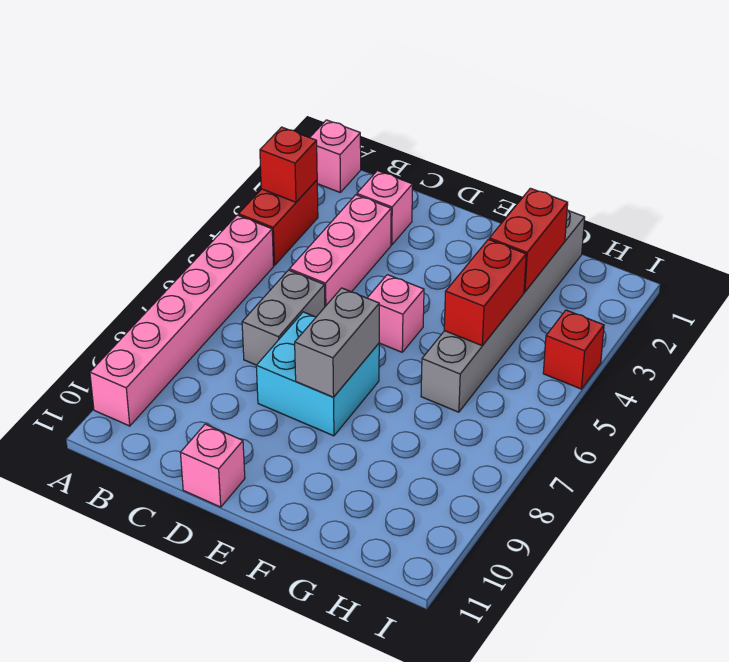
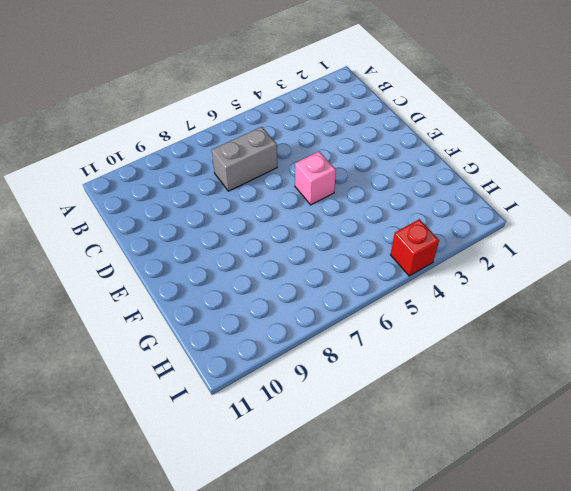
none -> pink brick A1 level 1
none -> red brick A3:A4 level 1
none -> pink brick A5:A10 level 1

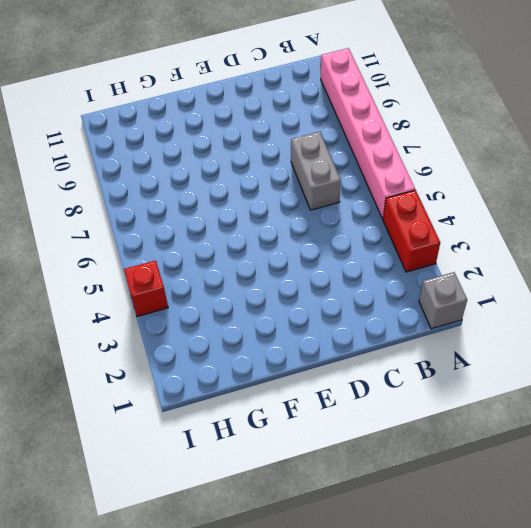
grey brick A1 level 1 -> pink brick A1 level 1
none -> pink brick C2 level 1
none -> pink brick C3:C5 level 1
none -> cyan brick D7:E8 level 1

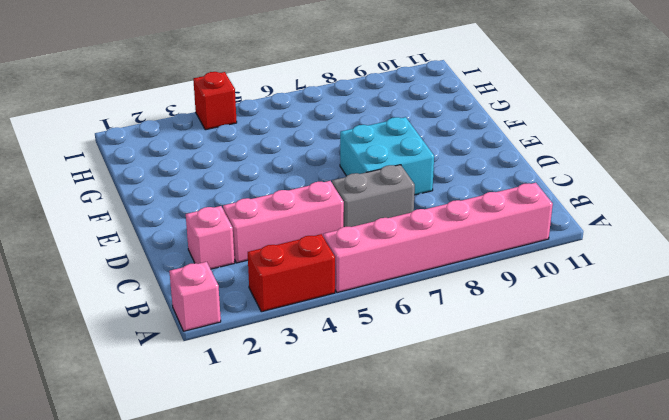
none -> pink brick D11 level 1
none -> pink brick E5 level 1
none -> grey brick G1:G6 level 1

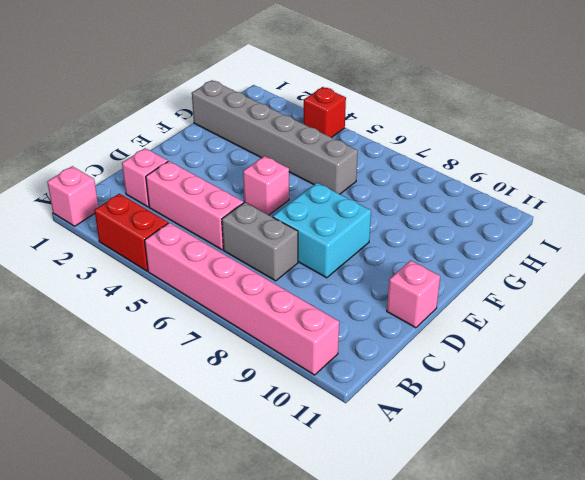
none -> red brick A3 level 2
none -> grey brick E7:E8 level 2
none -> red brick G2:G3 level 2

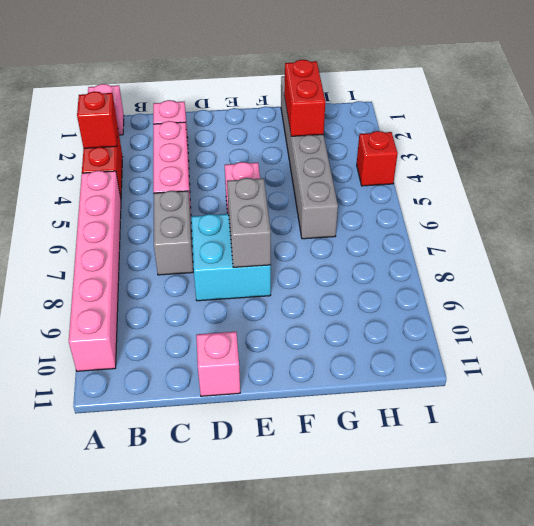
none -> red brick G4:G5 level 2

